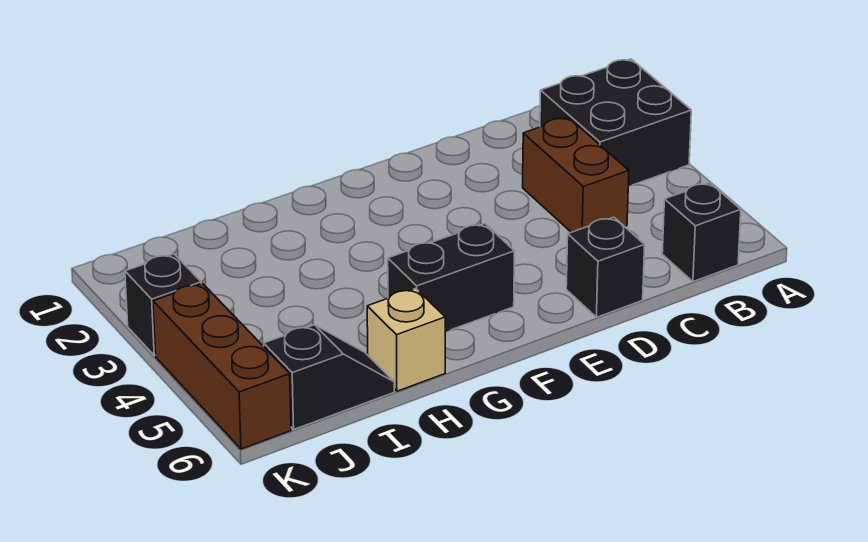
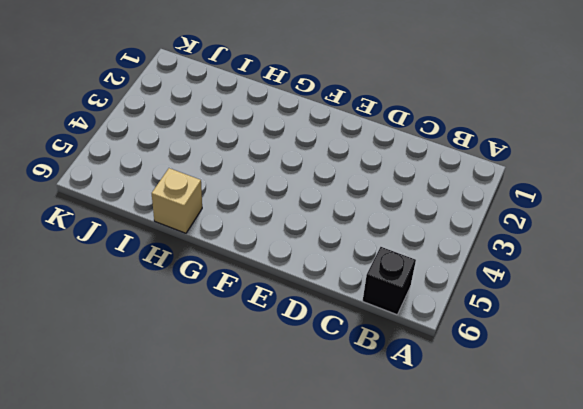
none -> black brick A2:B3 level 1
none -> brown brick C3:C4 level 1

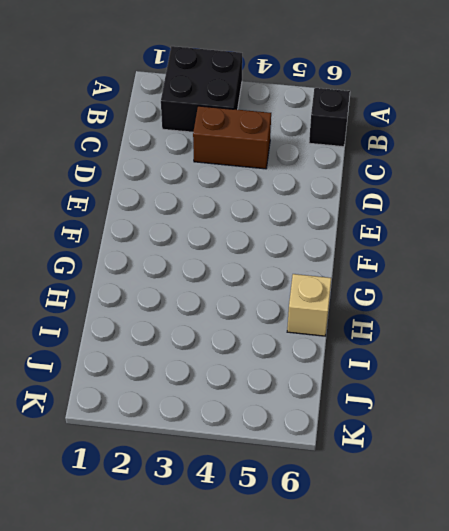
none -> black brick D6 level 1
none -> black brick F5:G5 level 1

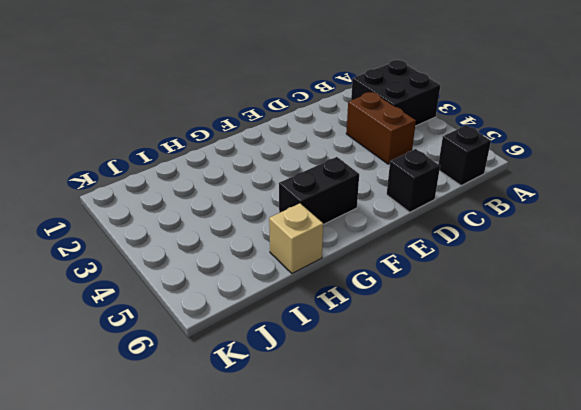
none -> black slope I6:J6 level 1 top J
none -> black brick K3 level 1

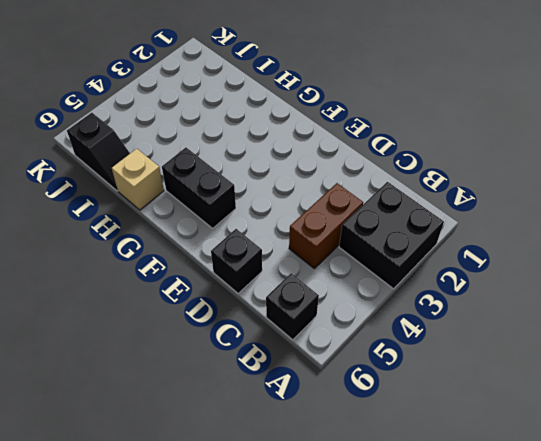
none -> black brick K3 level 1
none -> brown brick K4:K6 level 1

